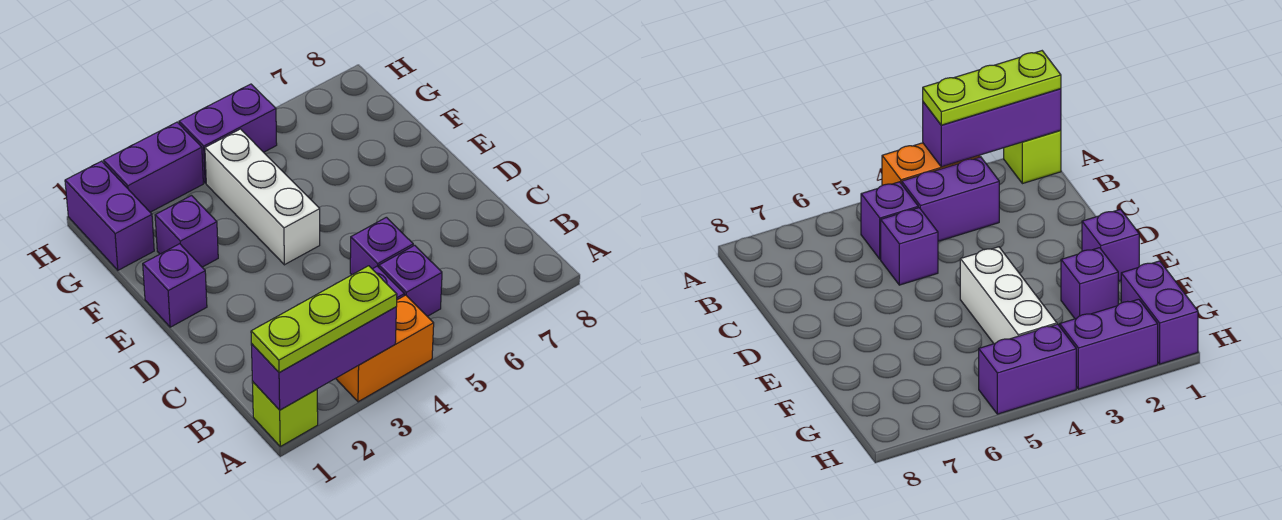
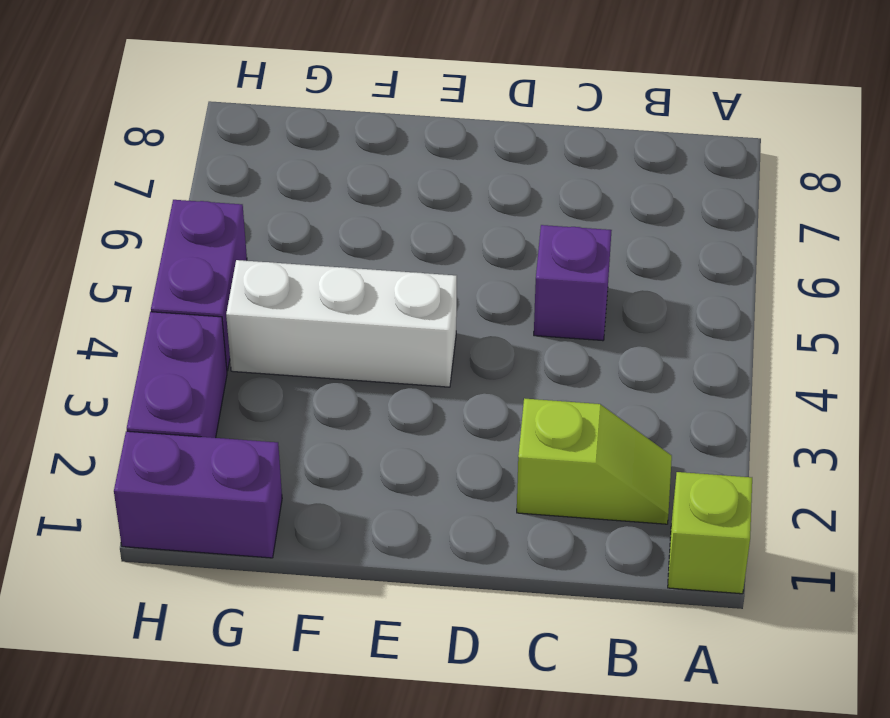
lime slope B2:C2 level 1 top C -> none
none -> orange brick A3:A4 level 1
none -> purple brick B3:B4 level 1
none -> purple brick B5 level 1

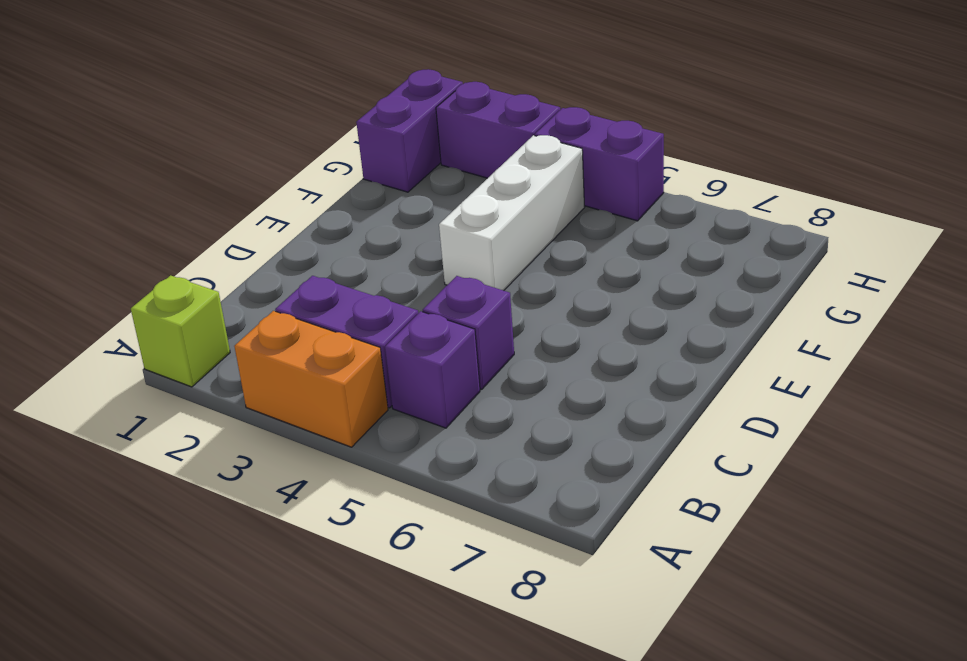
none -> purple brick E1 level 1
none -> purple brick F2 level 1
none -> purple brick A1:A3 level 2

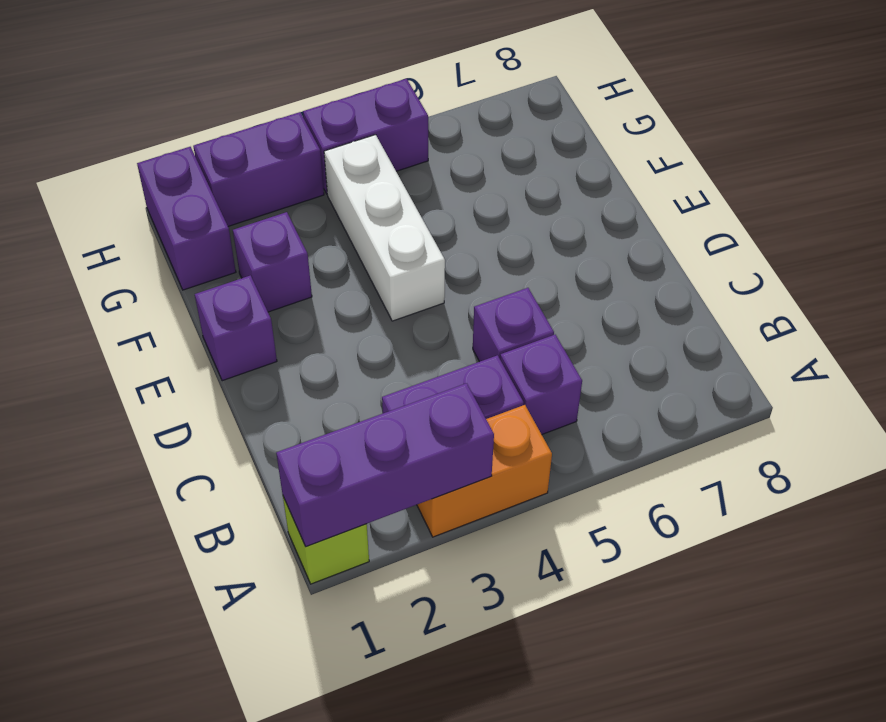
none -> lime plate A1:A3 level 3

